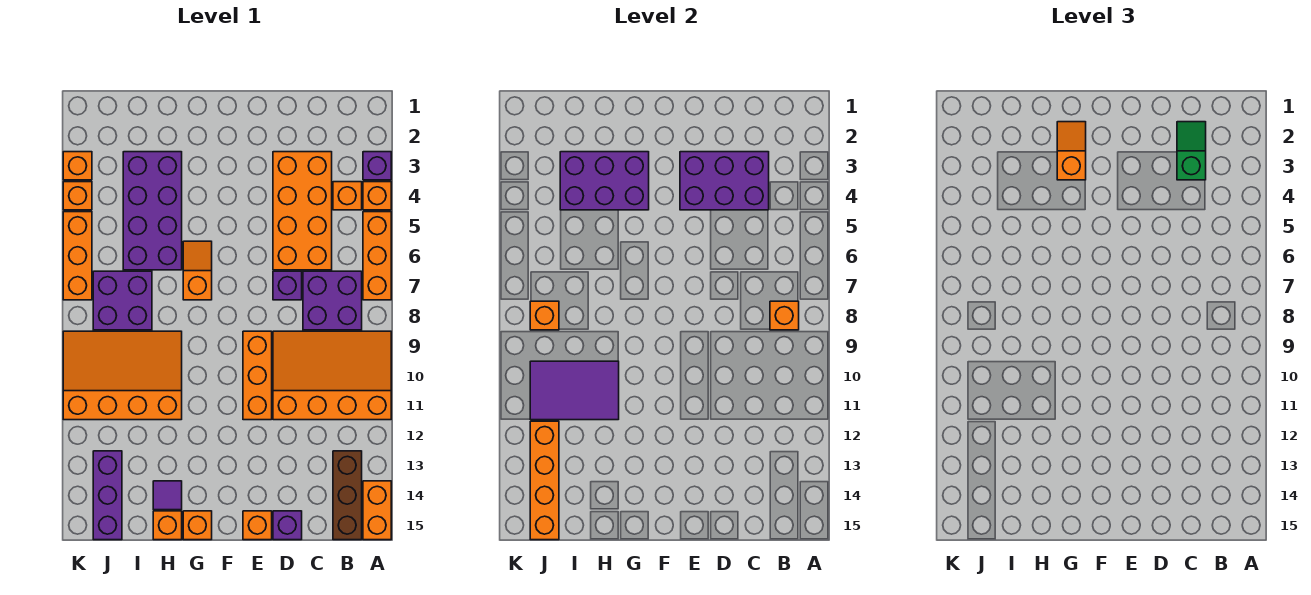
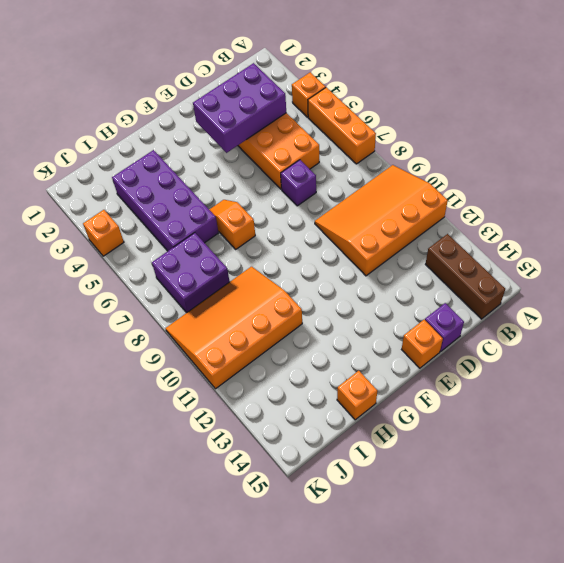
none -> purple brick A3 level 1
none -> orange brick A14:A15 level 1
none -> orange brick B4 level 1
none -> purple brick B7:C8 level 1

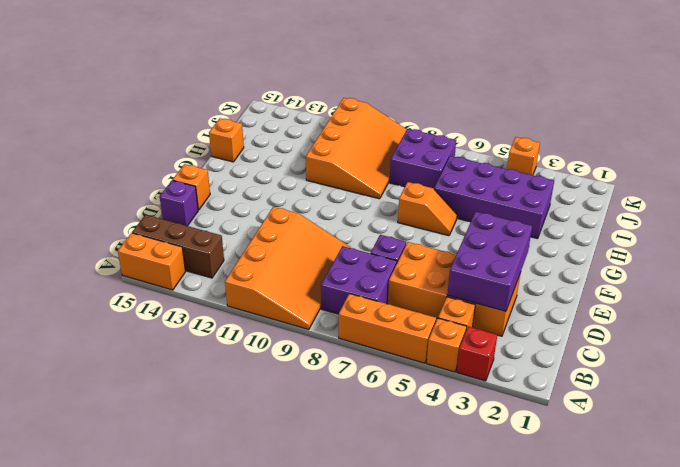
red brick A3 level 1 -> purple brick A3 level 1
none -> orange brick E9:E11 level 1
none -> orange brick G15 level 1
none -> purple tile H14 level 1
none -> purple brick J13:J15 level 1

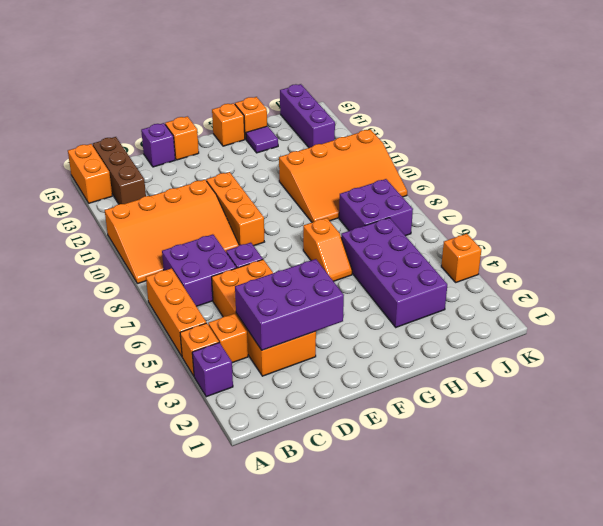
none -> orange brick K3 level 1
none -> orange brick K5:K7 level 1
none -> orange brick B8 level 2
none -> purple brick G3:I4 level 2

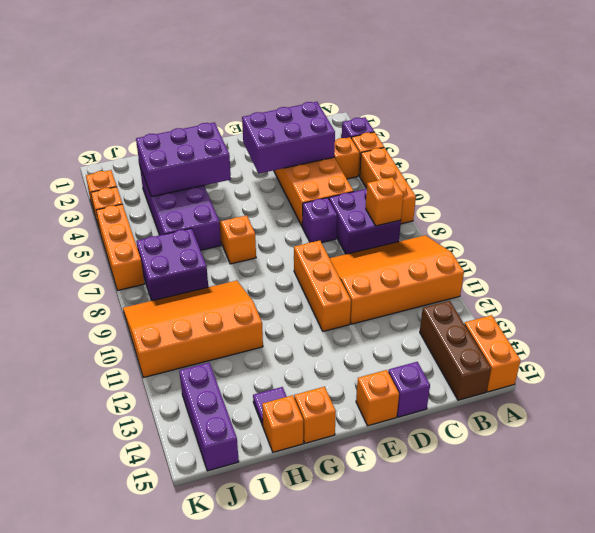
none -> purple tile H10:J11 level 2
none -> orange brick J8 level 2
none -> orange brick J12:J15 level 2
none -> green slope C2:C3 level 3 top 3

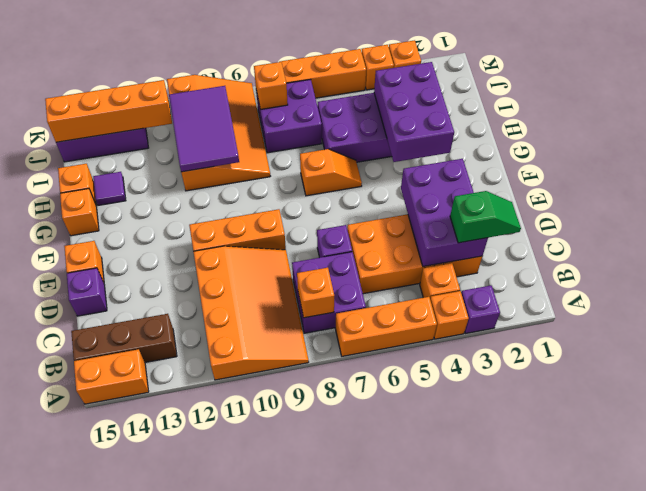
none -> orange slope G2:G3 level 3 top 3

